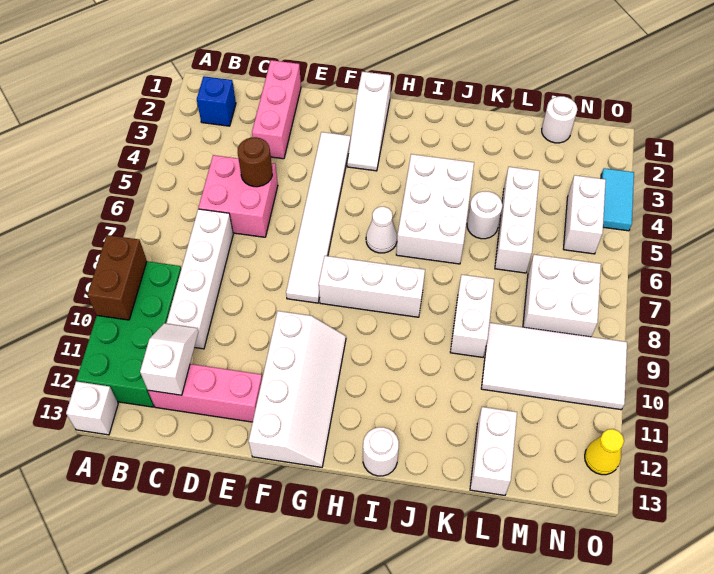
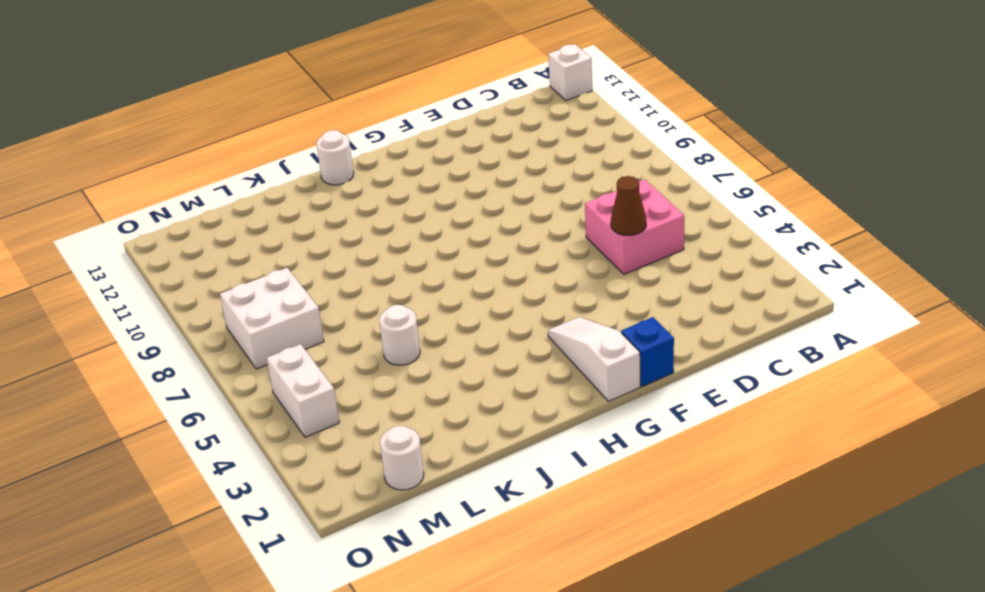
brown cone D5 level 2 -> brown round brick D5 level 2
blue brick F1 level 1 -> blue brick B2 level 1
none -> green brick A9:B12 level 1
none -> white brick C7:C10 level 1
none -> pink brick C12:E12 level 1

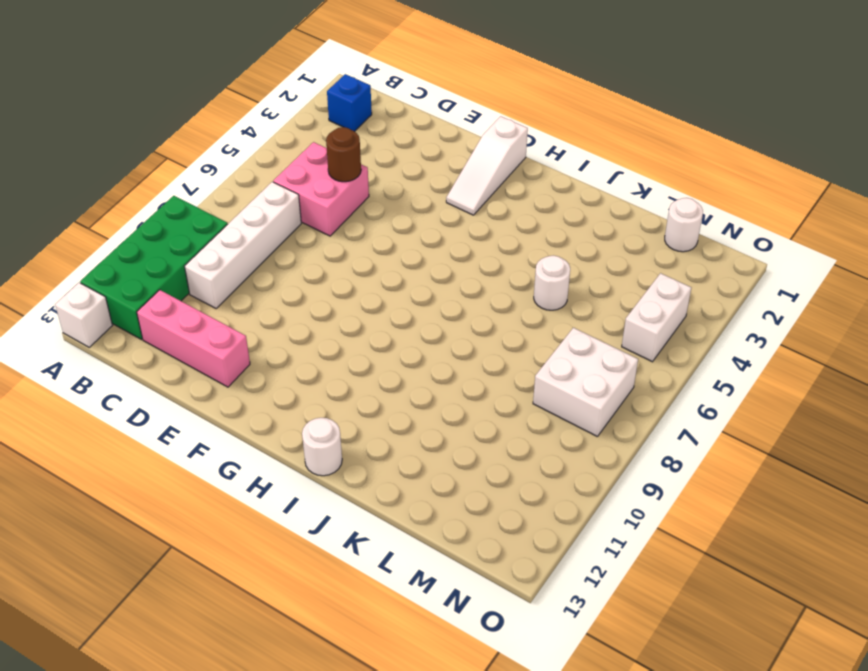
none -> pink brick D1:D3 level 1
none -> white tile F3:F8 level 1
none -> white slope F10:G13 level 1 top F

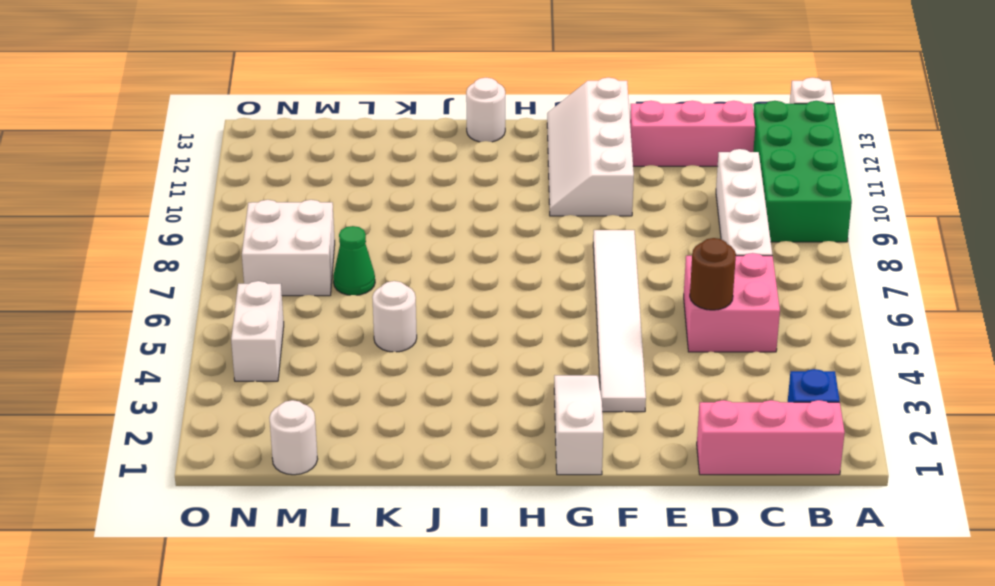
pink brick B1:D1 level 1 -> pink brick D1:D3 level 1
green cone L7 level 1 -> none
none -> white brick G8:I8 level 1
none -> white cone H6 level 1
none -> white brick I4:J6 level 1

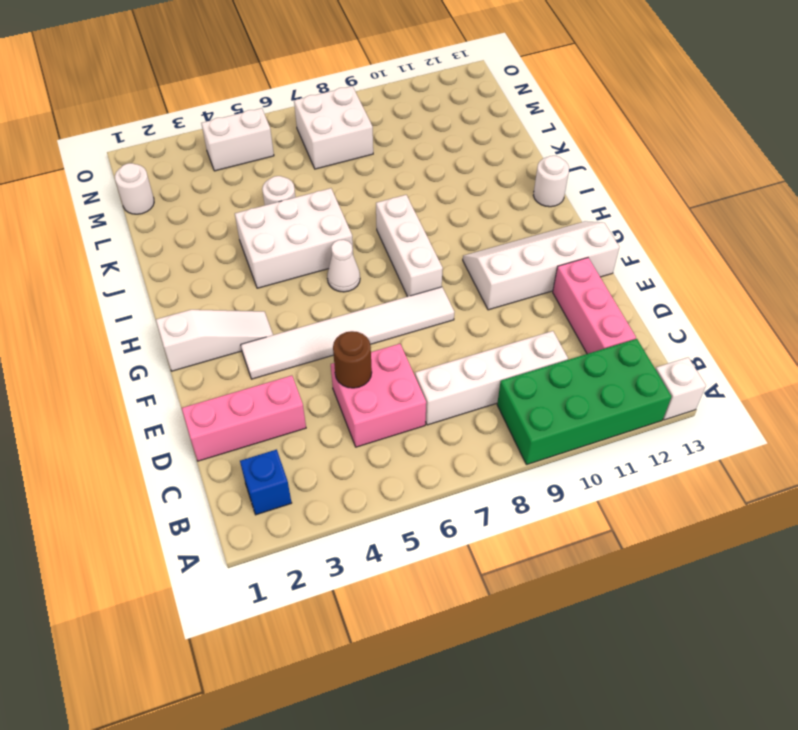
none -> white brick K8:K9 level 1
none -> white brick L4:L6 level 1
none -> white tile L9:O10 level 1

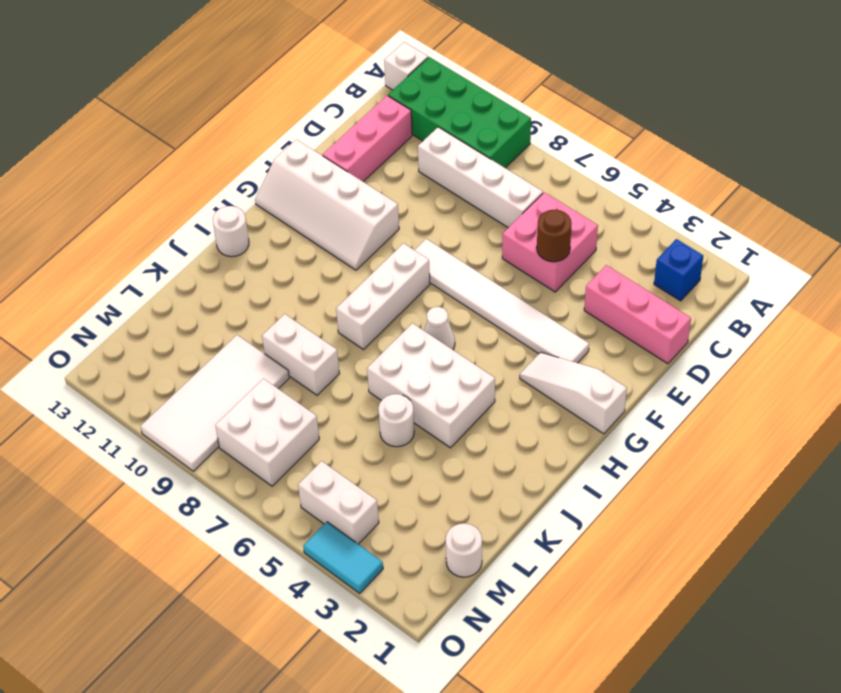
none -> white brick L4:L6 level 1
none -> white brick L12:L13 level 1
none -> yellow cone O12 level 1

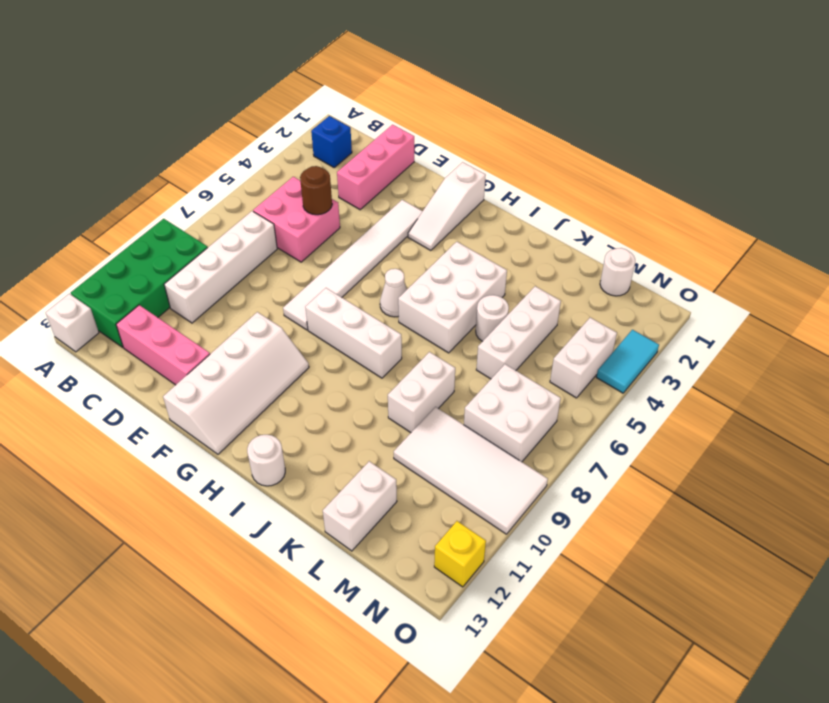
yellow brick O12 level 1 -> yellow cone O12 level 1
none -> brown brick A9:A10 level 2
none -> white slope C11:C12 level 2 top 12

